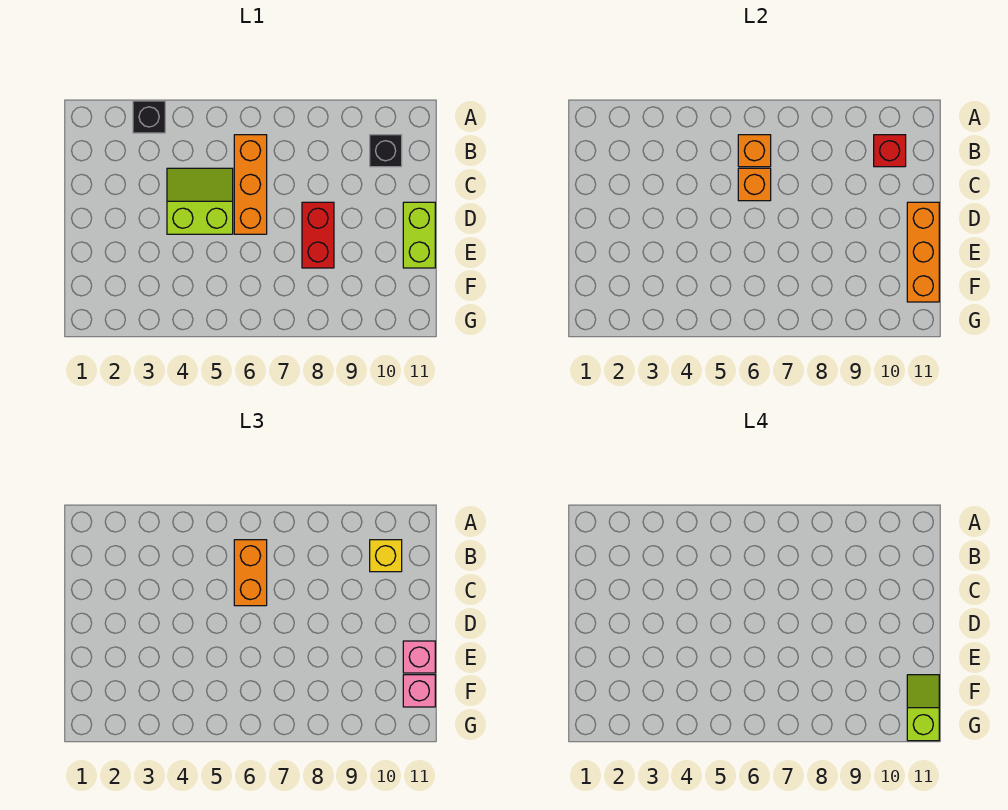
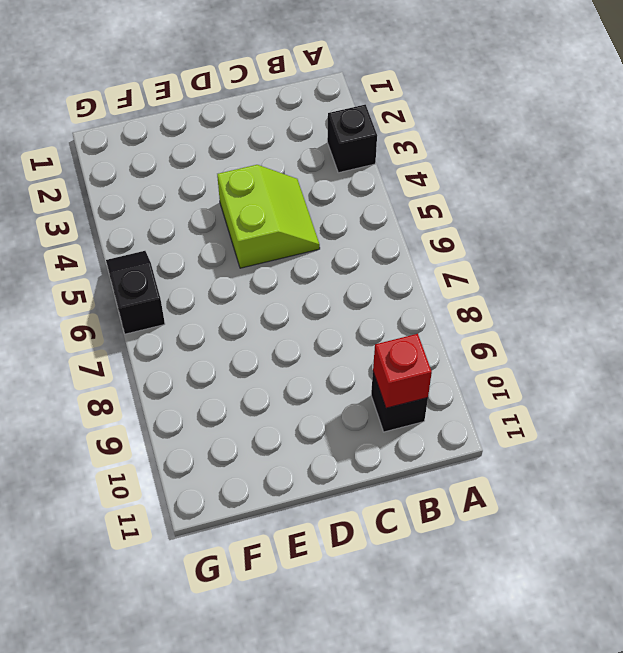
black slope G5:G6 level 1 top 6 -> none
none -> orange brick B6:D6 level 1
none -> red brick D8:E8 level 1
none -> lime brick D11:E11 level 1

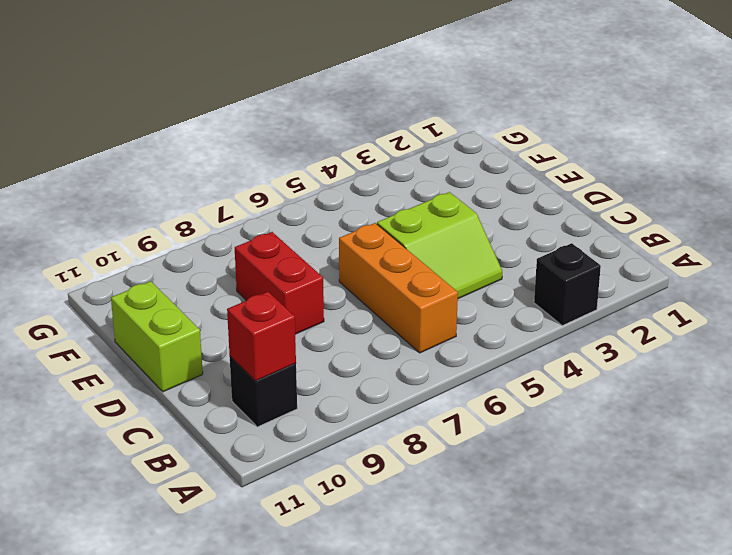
none -> orange brick B6 level 2
none -> orange brick C6 level 2
none -> orange brick D11:F11 level 2

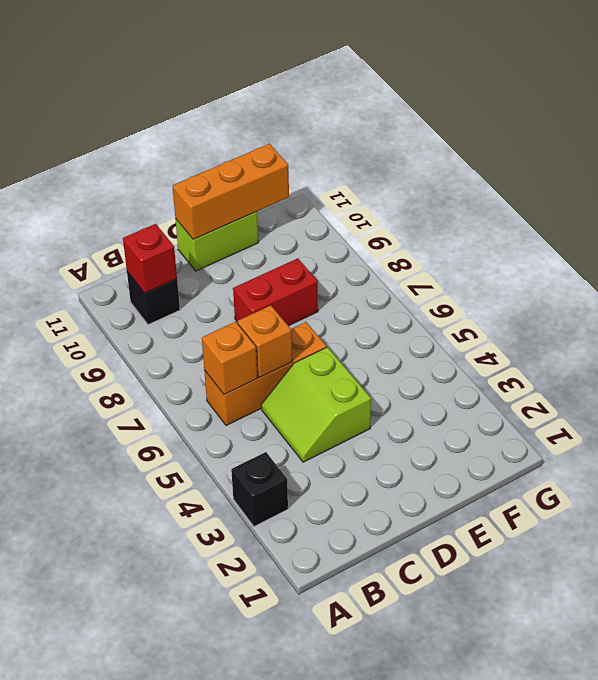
none -> orange brick B6:C6 level 3
none -> yellow brick B10 level 3
none -> pink brick E11 level 3

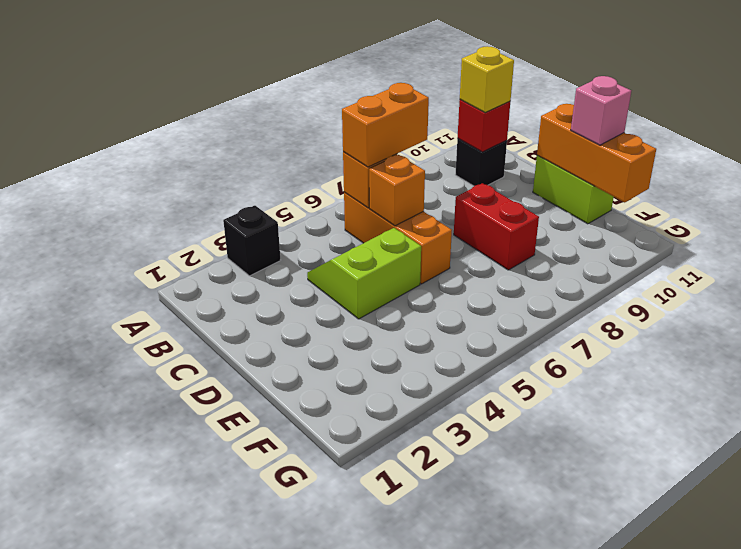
orange brick B6:B7 level 3 -> orange brick B6:C6 level 3
none -> pink brick F11 level 3
none -> lime slope F11:G11 level 4 top G

